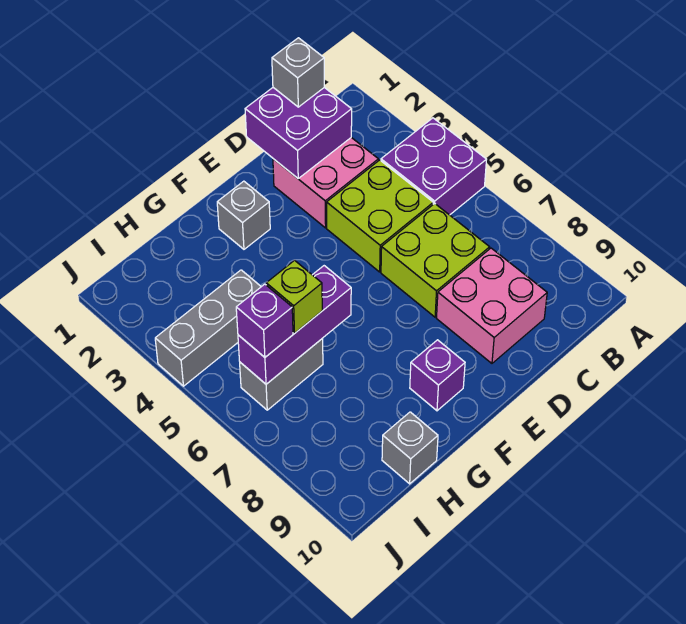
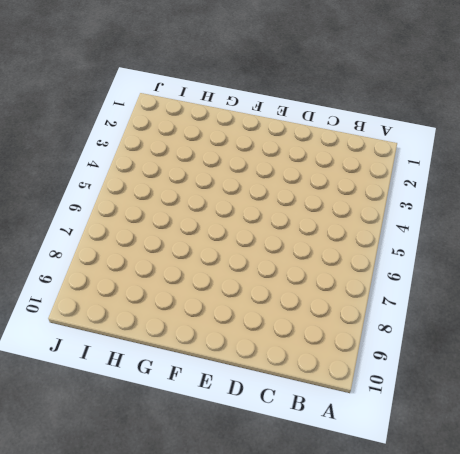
none -> purple brick A4:B5 level 1
none -> pink brick C2:D3 level 1
none -> lime brick C4:D5 level 1

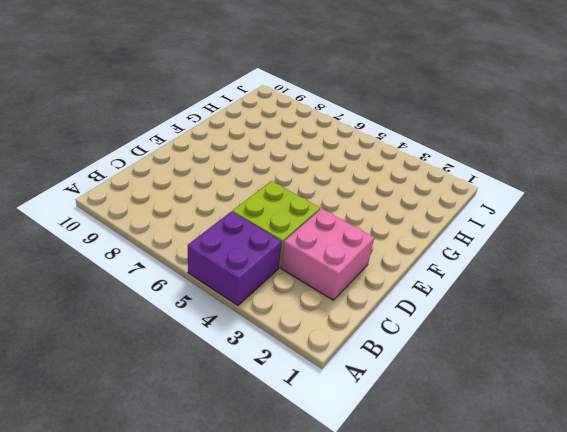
none -> lime brick C6:D7 level 1
none -> pink brick C8:D9 level 1
none -> grey brick F2 level 1

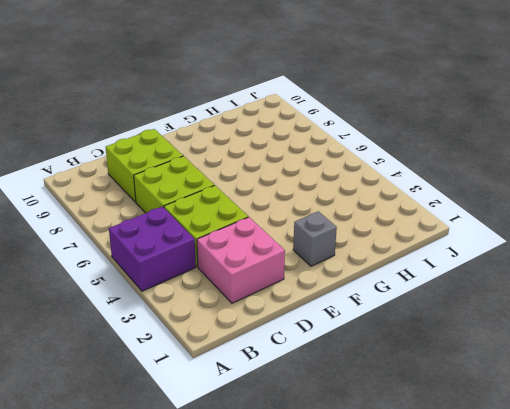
lime brick C8:D9 level 1 -> pink brick C8:D9 level 1
none -> purple brick F9 level 1
none -> grey brick H4:J4 level 1
none -> grey brick H6:I6 level 1

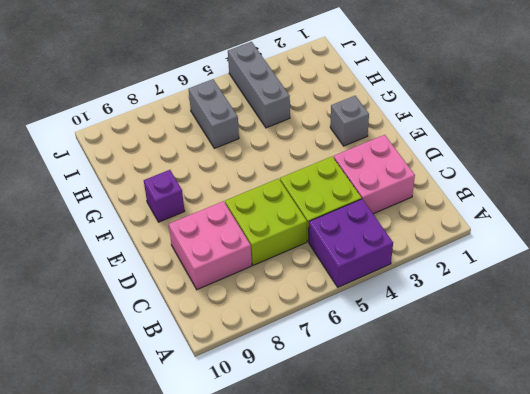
none -> grey brick H10 level 1
none -> purple brick C1:D2 level 2
none -> purple brick G6:I6 level 2

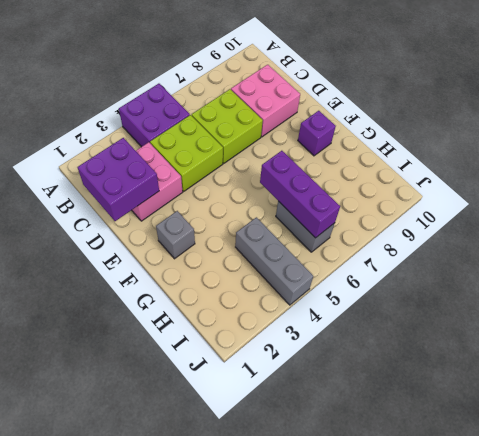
none -> grey brick H10 level 1
none -> grey brick C1 level 3
none -> lime brick H6 level 3

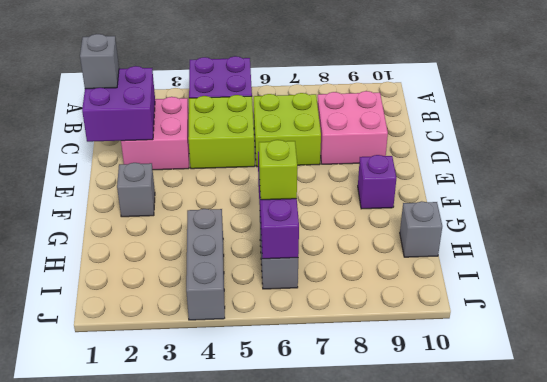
none -> purple brick I6 level 3

